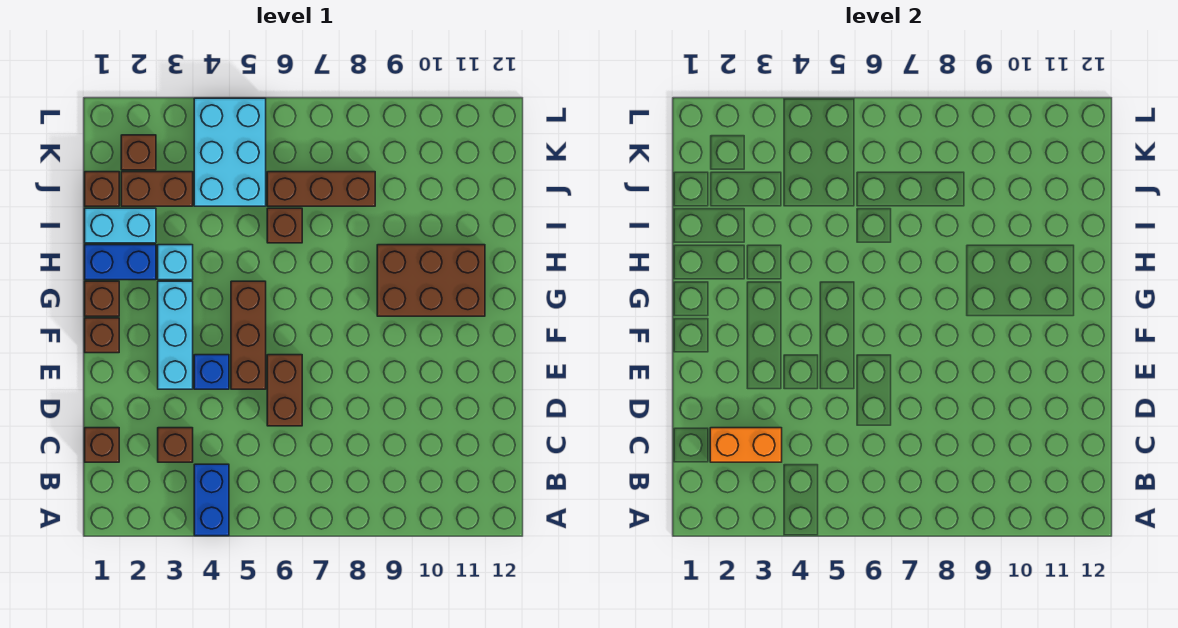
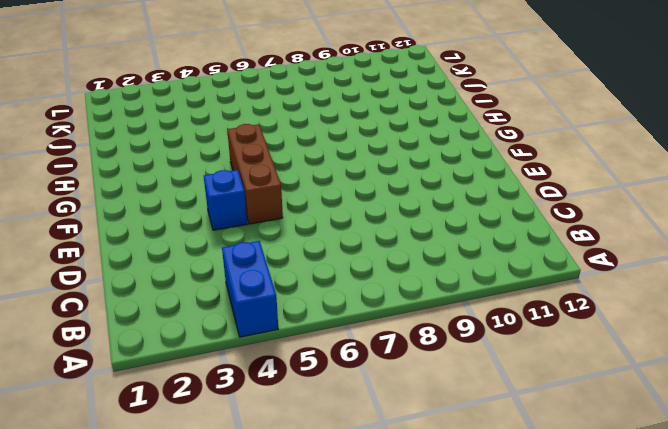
none -> brown brick C1 level 1
none -> brown brick C3 level 1
none -> brown brick D6:E6 level 1

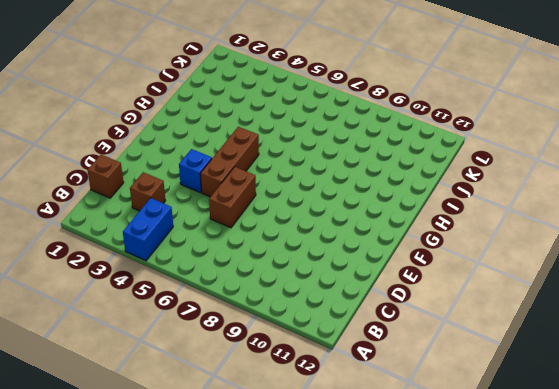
none -> cyan brick E3:G3 level 1
none -> brown brick F1 level 1
none -> brown brick G1 level 1

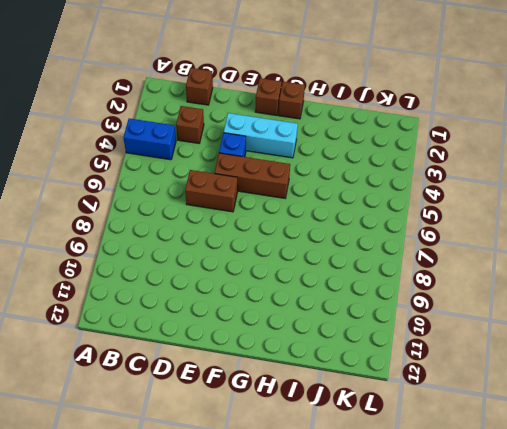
none -> brown brick G9:H11 level 1
none -> blue brick H1:H2 level 1
none -> cyan brick H3 level 1

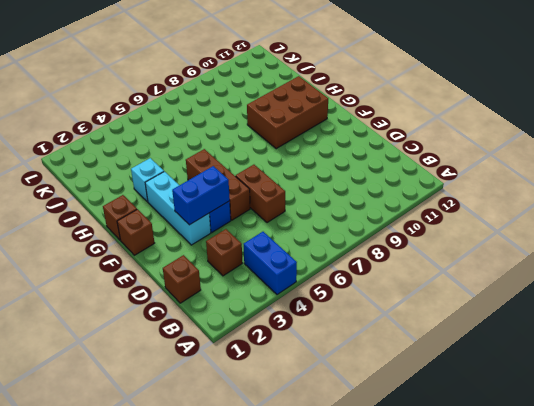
blue brick E3:E4 level 2 -> blue brick H1:H2 level 1
none -> cyan brick I1:I2 level 1
none -> brown brick I6 level 1
none -> brown brick J1 level 1

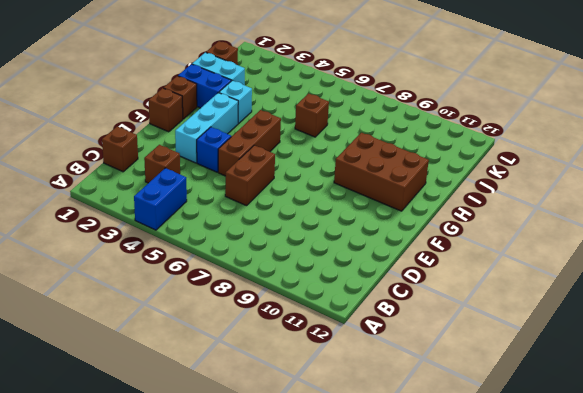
none -> brown brick J2:J3 level 1
none -> cyan brick J4:L5 level 1
none -> brown brick J6:J8 level 1

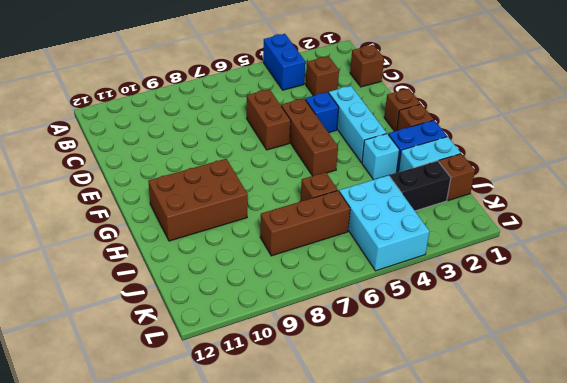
black brick J2:J3 level 1 -> brown brick J2:J3 level 1
none -> brown brick K2 level 1
none -> orange brick C2:C3 level 2

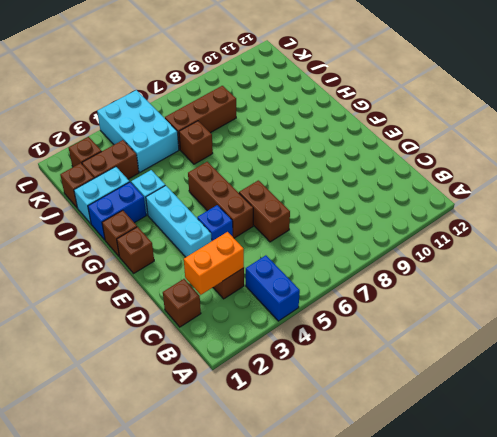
none -> brown brick G9:H11 level 1

